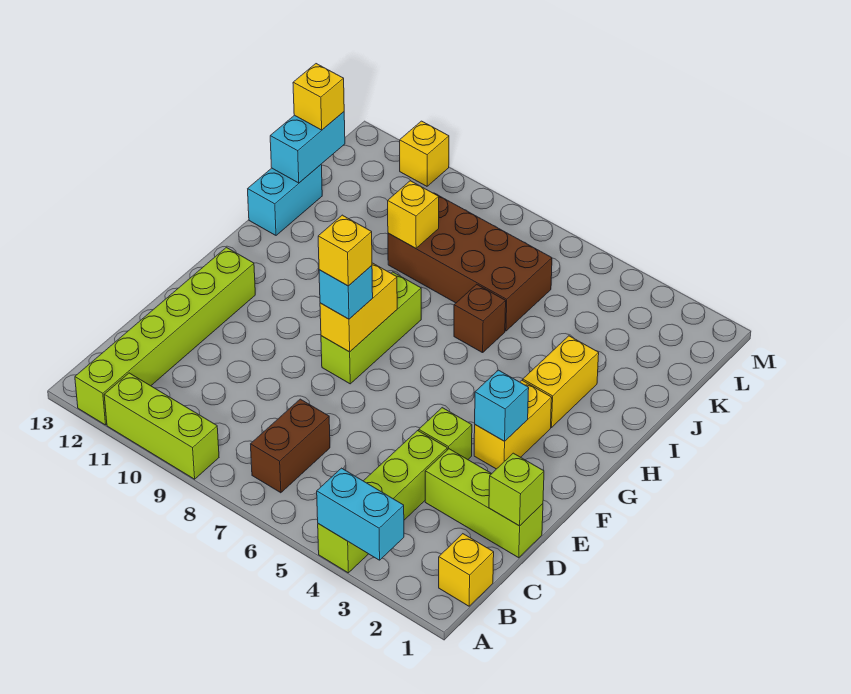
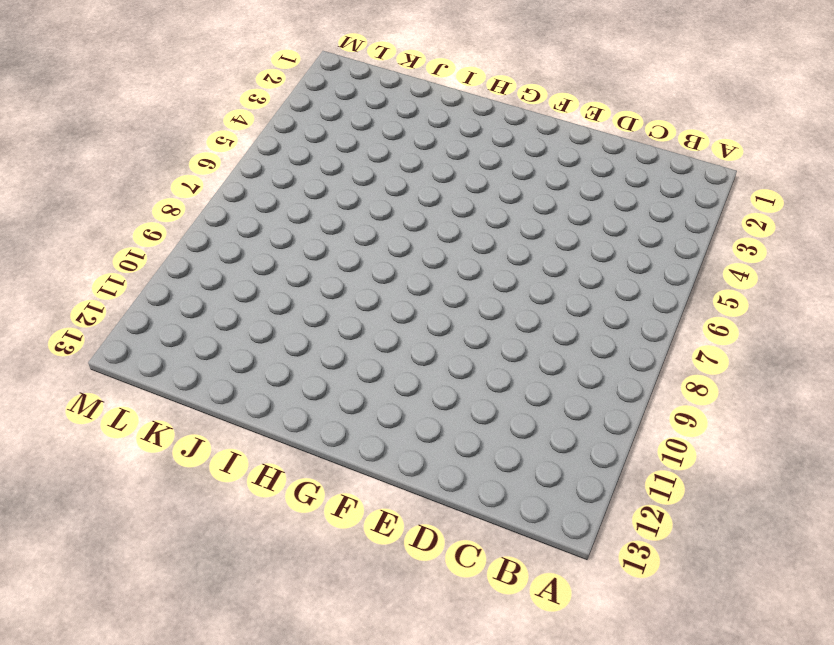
none -> lime brick A4:D4 level 1
none -> lime brick A9:A11 level 1
none -> lime brick A12:F12 level 1

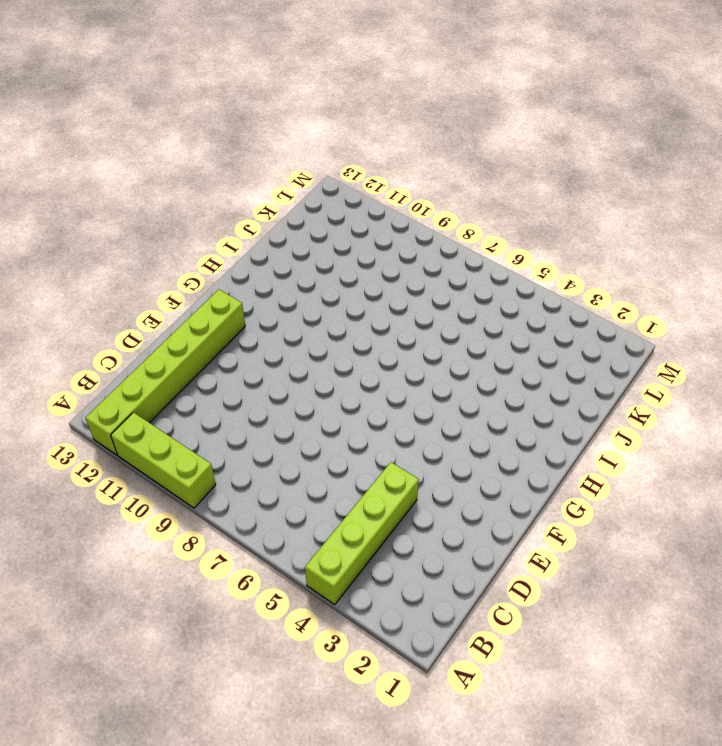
none -> yellow brick B1 level 1
none -> brown brick B7:C7 level 1
none -> lime brick D1:D3 level 1

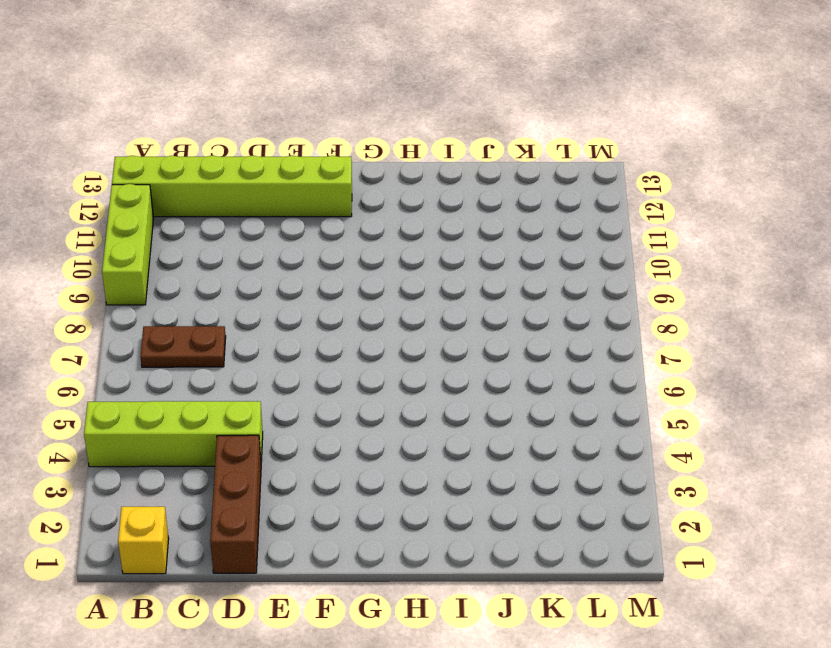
brown plate B7:C7 level 1 -> brown brick B7:C7 level 1
brown brick D1:D3 level 1 -> lime brick D1:D3 level 1
none -> lime brick E4 level 1
none -> yellow brick F3:G3 level 1
none -> lime brick F8:H8 level 1

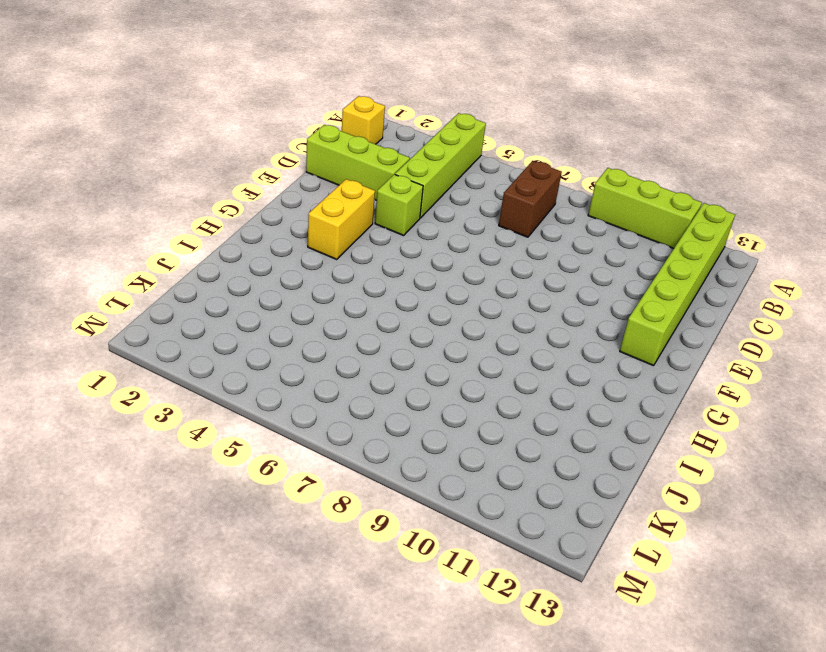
none -> lime brick F8:H8 level 1
none -> yellow brick H3:I3 level 1
none -> brown brick I6 level 1

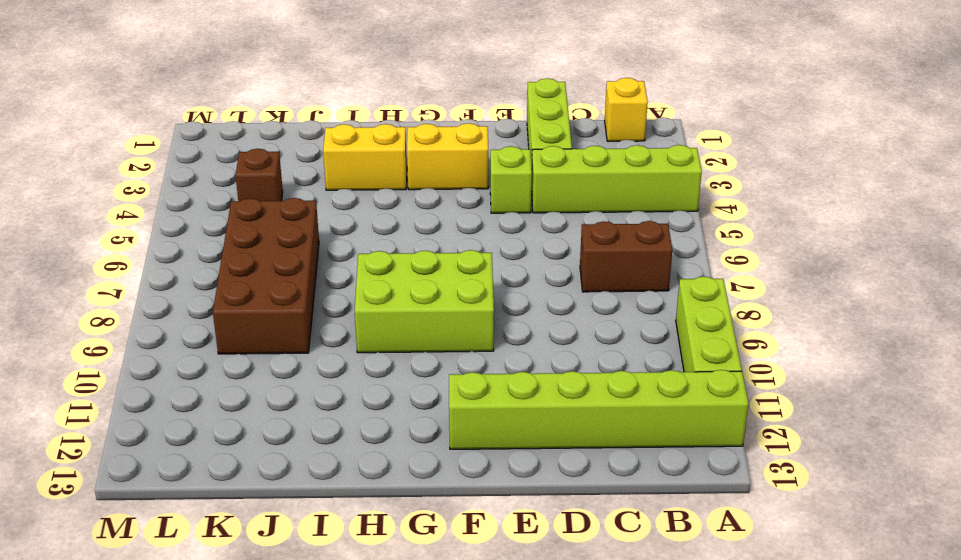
lime brick F8:H9 level 1 -> lime brick F8:H8 level 1
brown brick K4 level 1 -> brown brick I6 level 1
none -> cyan brick I13:J13 level 1
none -> yellow brick M11 level 1
none -> cyan brick A3:A4 level 2

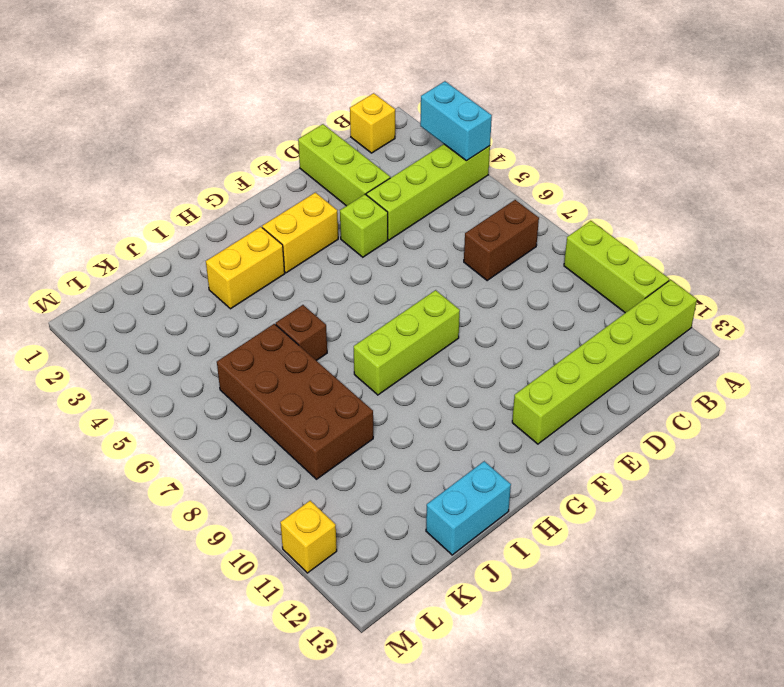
none -> lime brick D1 level 2
none -> cyan brick F3 level 2
none -> yellow brick F8:G8 level 2

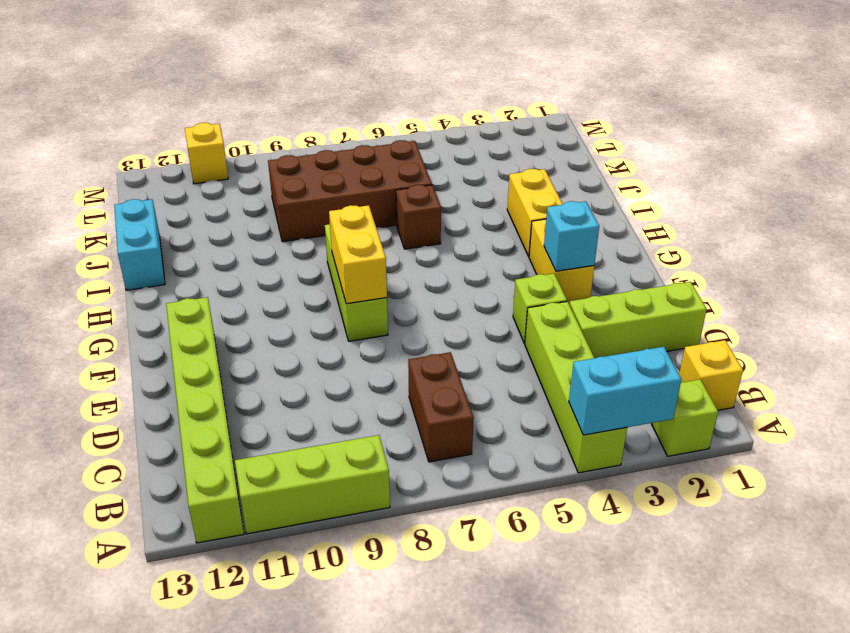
lime brick A2 level 1 -> lime brick D1 level 2
none -> yellow brick J9 level 2
none -> cyan brick J13:K13 level 2
none -> cyan brick F8 level 3

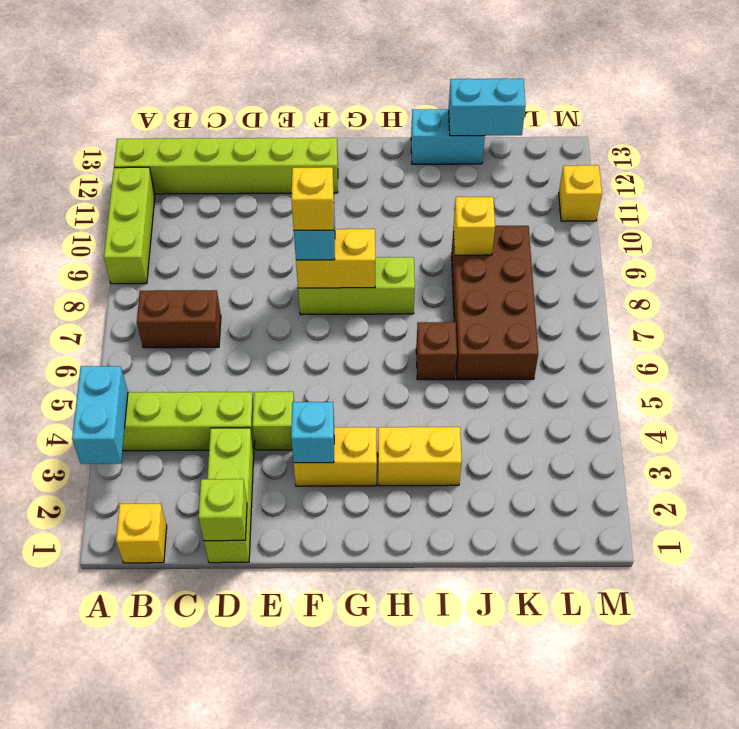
none -> yellow brick K13 level 3

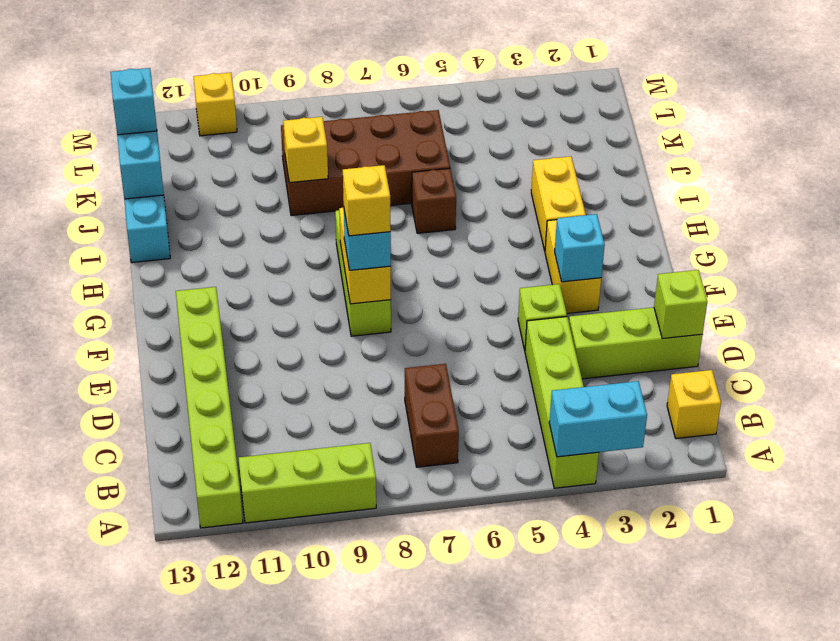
cyan brick K13 level 3 -> yellow brick K13 level 3

